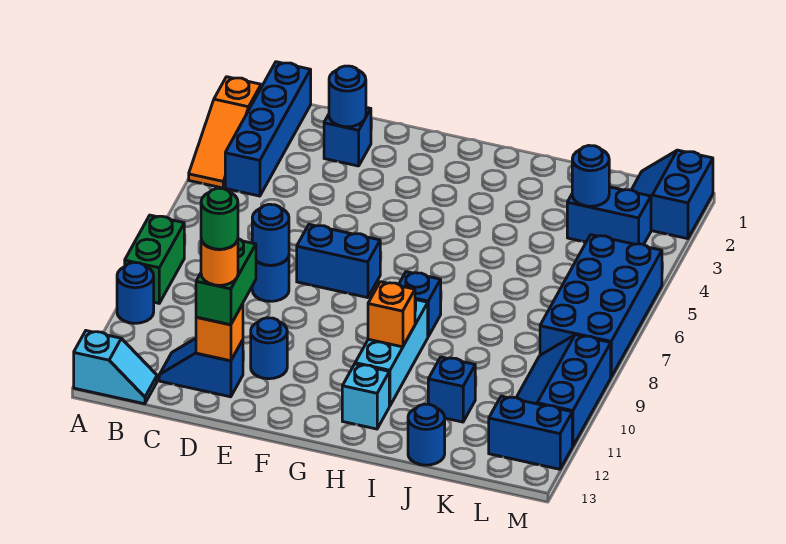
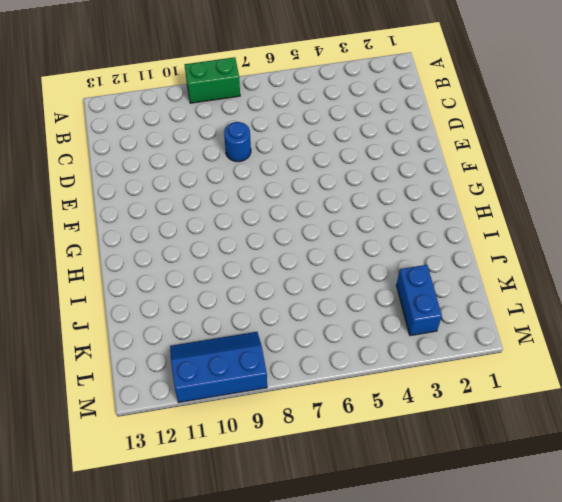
none -> orange slope A2:A4 level 1 top 2
none -> blue round brick A10 level 1
none -> cyan slope A13:B13 level 1 top A

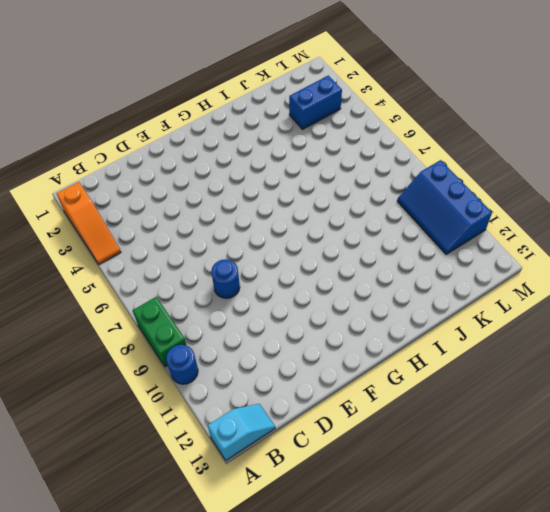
none -> blue brick B1:B4 level 1
none -> blue slope C12:D12 level 1 top D
none -> blue brick D2 level 1

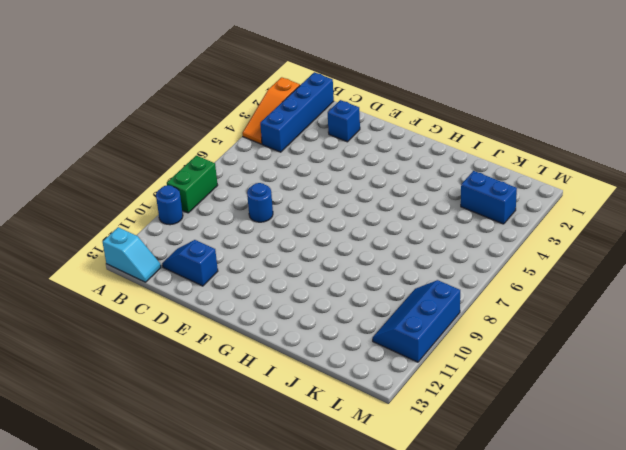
none -> blue brick E7:F7 level 1
none -> blue round brick E11 level 1
none -> blue brick H8 level 1

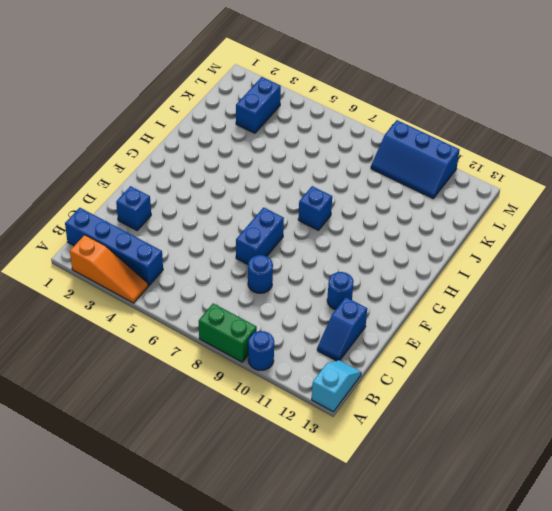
none -> cyan brick H9:H11 level 1
none -> cyan brick H12 level 1
none -> blue brick J11 level 1

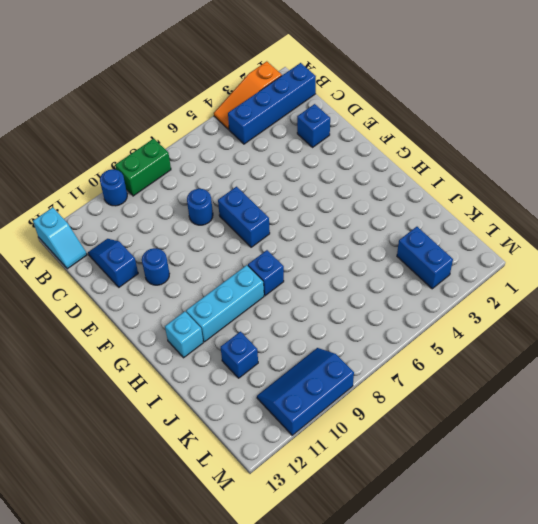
none -> blue round brick J13 level 1
none -> blue slope L1:M2 level 1 top M
none -> blue brick L5:M8 level 1

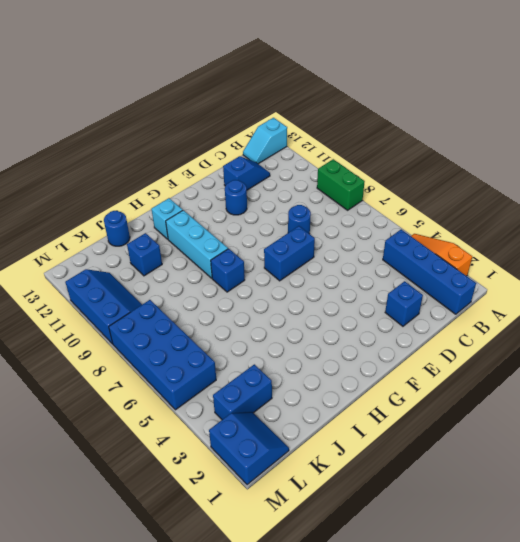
none -> blue round brick A10 level 1
none -> blue brick L12:M12 level 1
none -> blue round brick D2 level 2

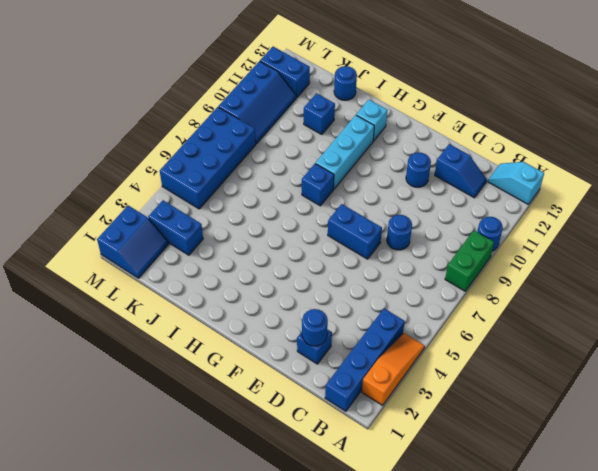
none -> blue round brick D8 level 2
none -> orange brick D12 level 2
none -> orange brick H10 level 2

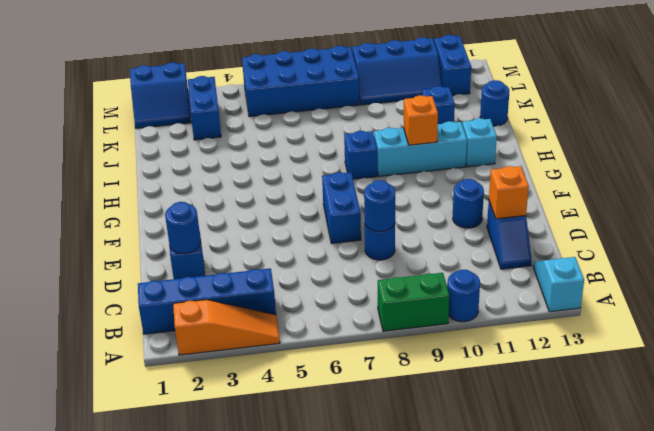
none -> blue round brick K3 level 2
none -> green brick D11:D12 level 3
none -> orange round brick D12 level 4

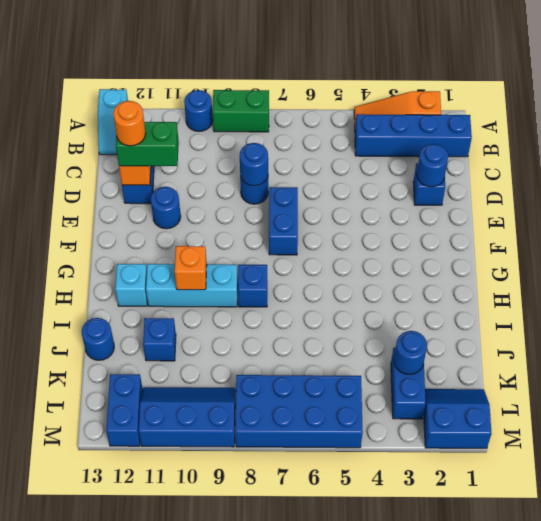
none -> green round brick D12 level 5

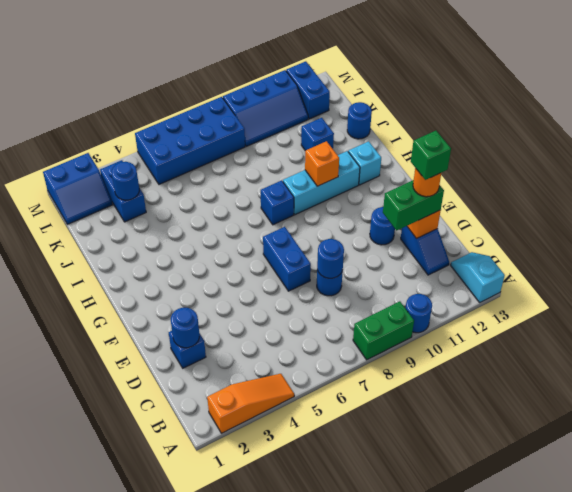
green brick D12 level 5 -> green round brick D12 level 5
none -> blue brick B1:B4 level 1

